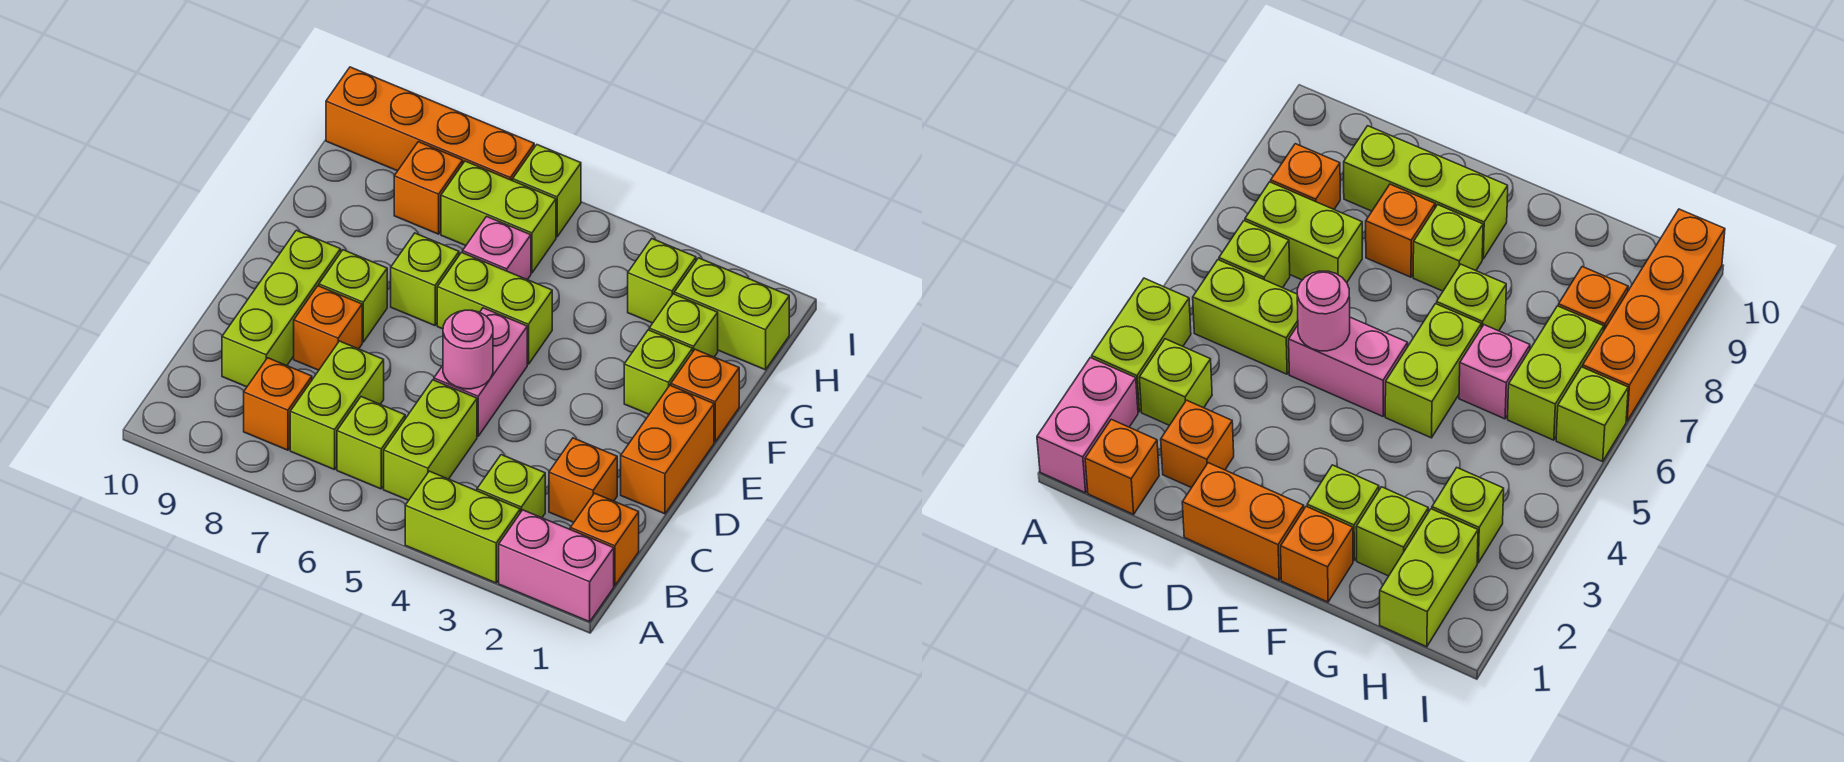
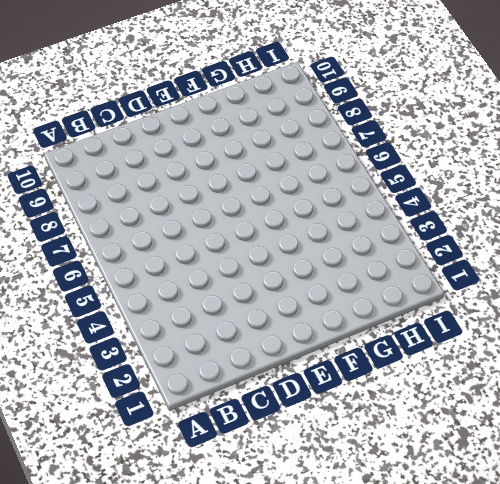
none -> pink brick A1:A2 level 1
none -> lime brick A3:A4 level 1
none -> orange brick B1 level 1

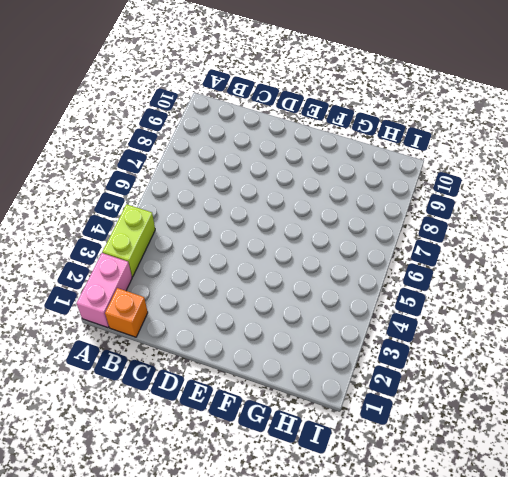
none -> lime brick B3 level 1
none -> lime brick B5:C5 level 1
none -> lime brick B6 level 1

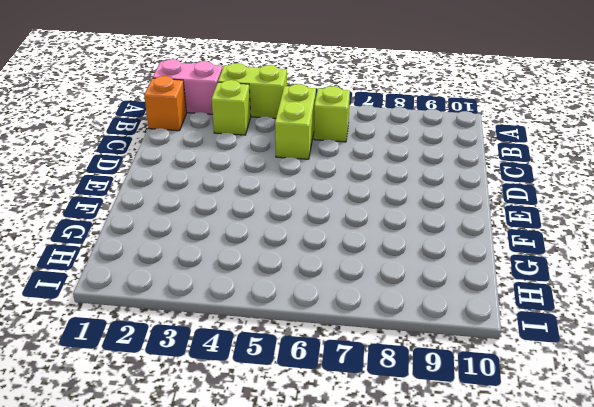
none -> lime brick B7:C7 level 1
none -> orange brick B8 level 1
none -> orange brick C2 level 1

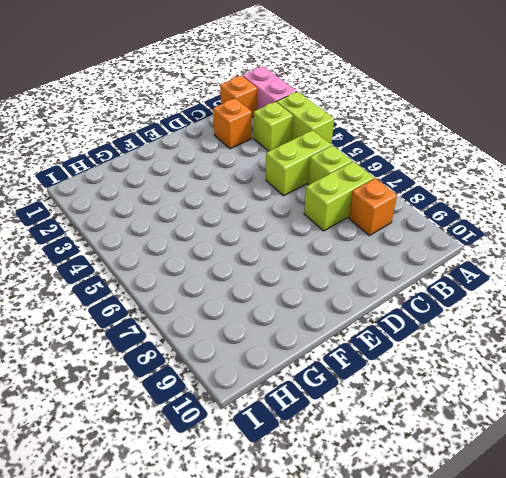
none -> lime brick C9:E9 level 1
none -> orange brick D1:E1 level 1
none -> pink brick D5:E5 level 1

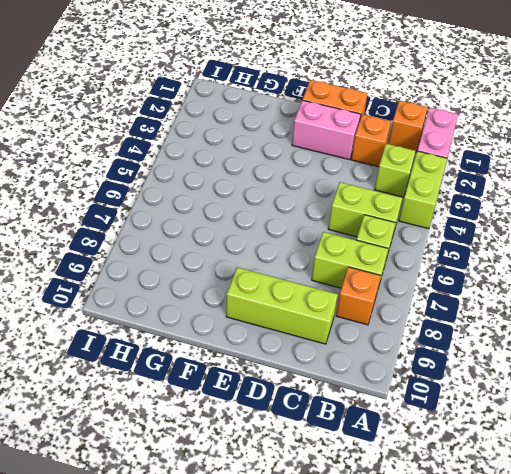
pink brick D2:E2 level 1 -> pink brick D5:E5 level 1
none -> orange brick D8 level 1
none -> lime brick E8 level 1
none -> orange brick F1 level 1

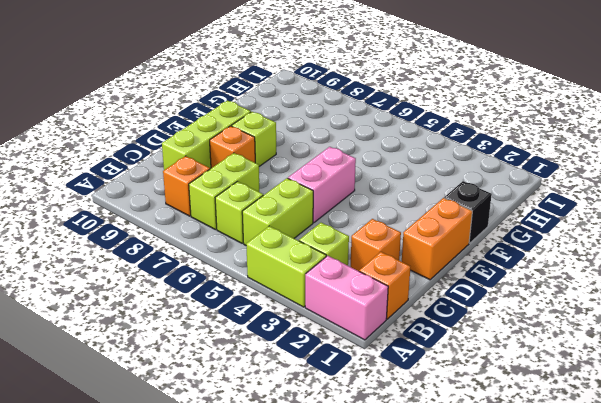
black brick F1 level 1 -> orange brick F1 level 1
none -> lime brick F2 level 1
none -> lime brick F5:F6 level 1
none -> lime brick F7 level 1

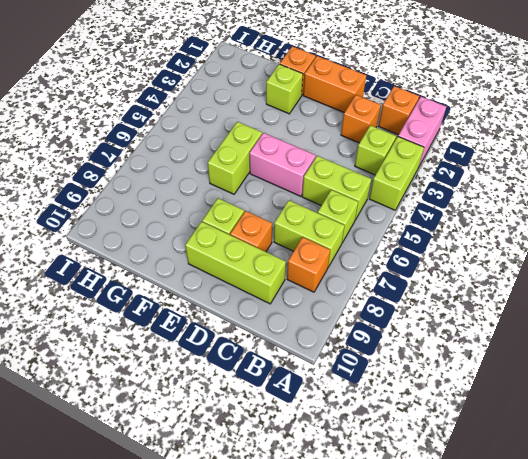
none -> lime brick F7 level 1
none -> lime brick G2 level 1
none -> pink brick G6 level 1

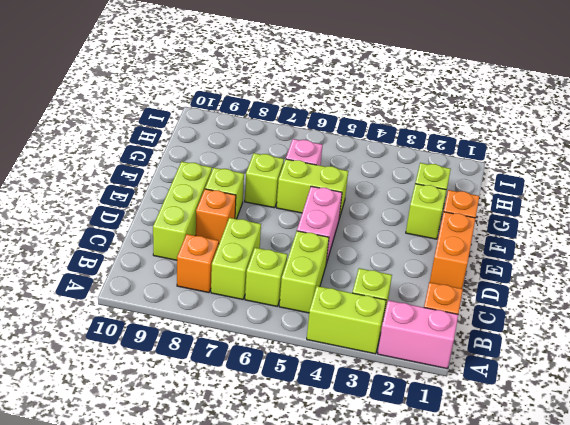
none -> orange brick C2 level 1
none -> lime brick H1:H2 level 1
none -> lime brick H3 level 1

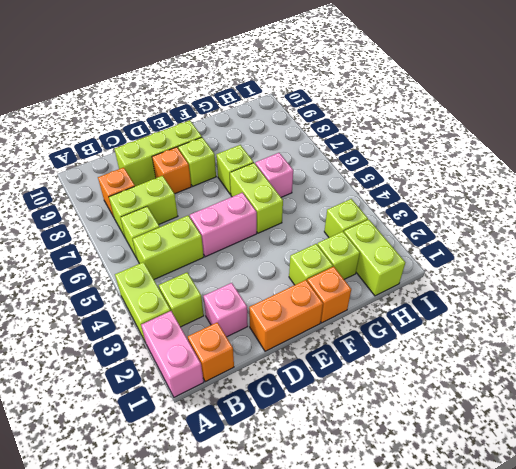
pink brick C2 level 1 -> orange brick C2 level 1
none -> lime brick H6:H7 level 1
none -> orange brick H8 level 1
none -> lime brick I6 level 1

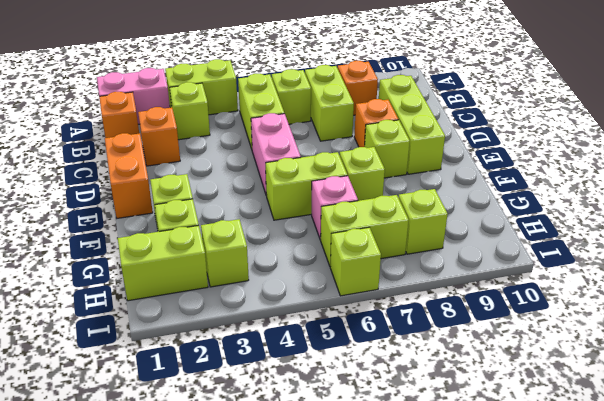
lime brick H8 level 1 -> orange brick H8 level 1
none -> orange brick F1 level 1
none -> orange brick I7:I10 level 1
none -> pink round brick D5 level 2

